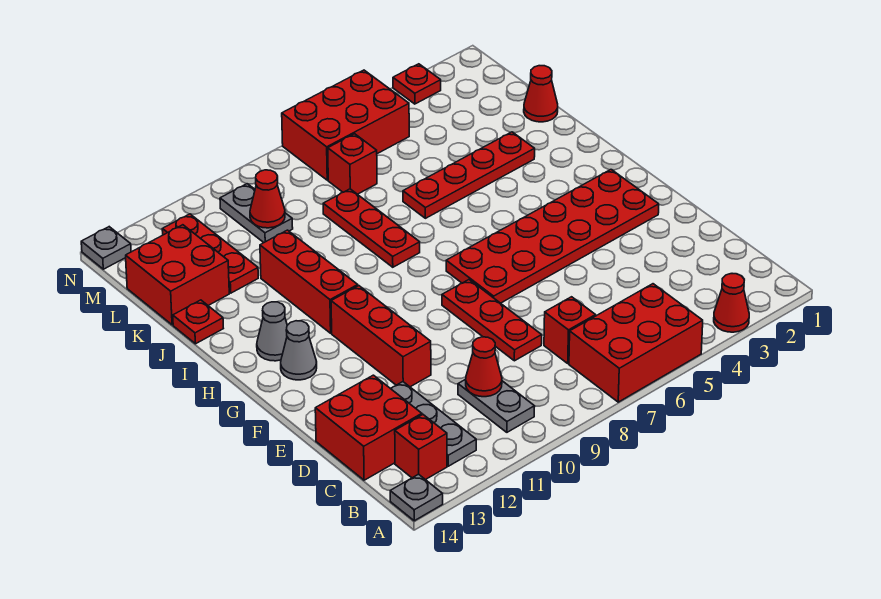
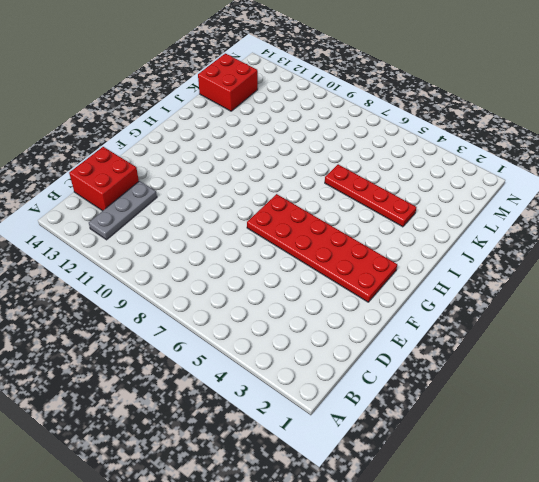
none -> red cone A3 level 1
none -> red brick A5:B7 level 1
none -> grey plate A14 level 1

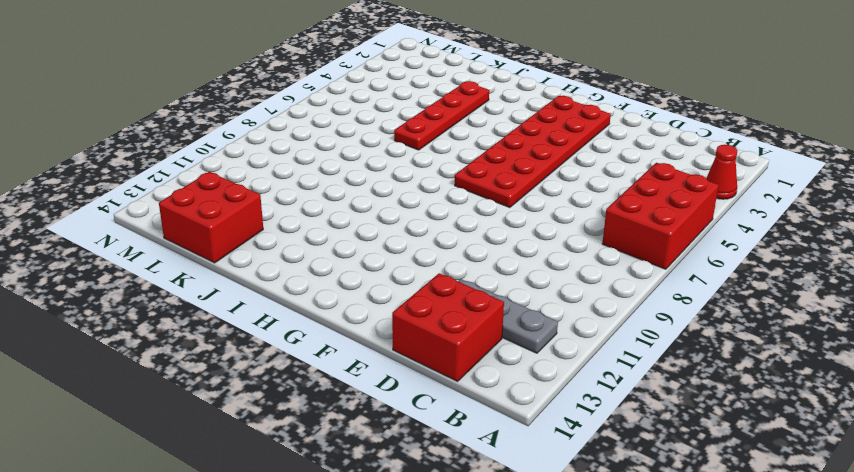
none -> grey plate A14 level 1
none -> grey plate B10:C10 level 1
none -> red brick B13 level 1

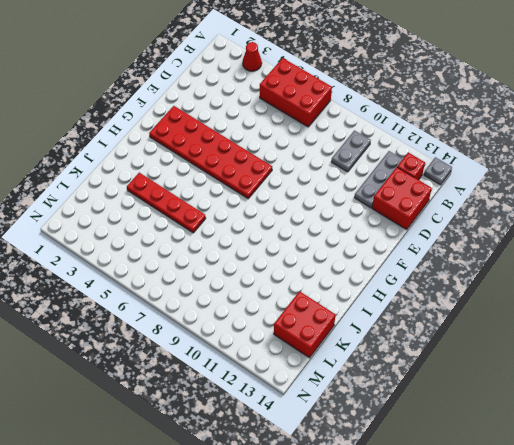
none -> red brick C7 level 1
none -> red plate D8:F8 level 1
none -> red brick E11:G11 level 1

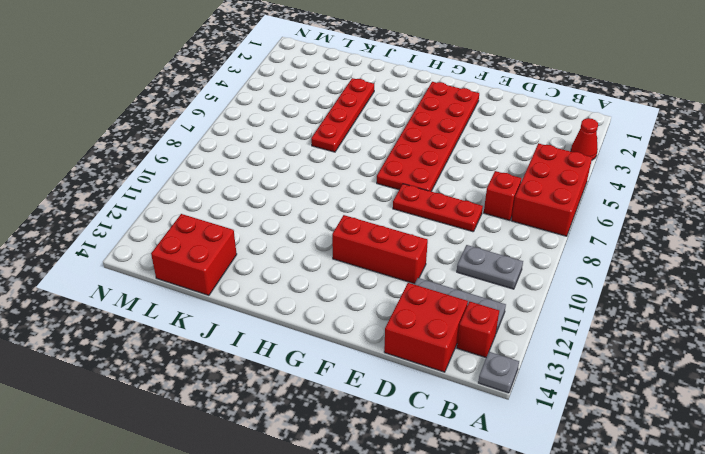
none -> grey cone G13 level 1
none -> red brick H11:J11 level 1
none -> grey cone H13 level 1

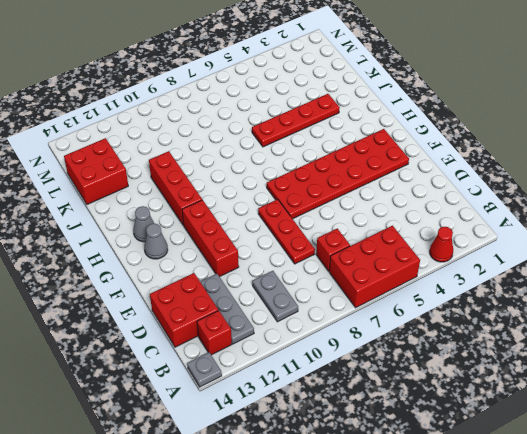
none -> red plate I8:K8 level 1
none -> red plate J14 level 1
none -> red cone K1 level 1

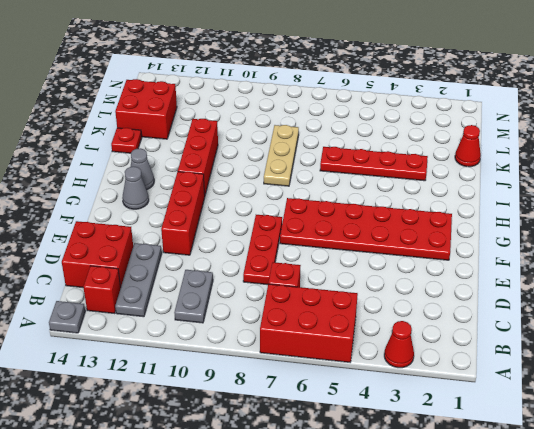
tan plate I8:K8 level 1 -> red plate I8:K8 level 1
none -> red plate K12:M12 level 1
none -> red brick L7 level 1
none -> grey plate L10:M10 level 1

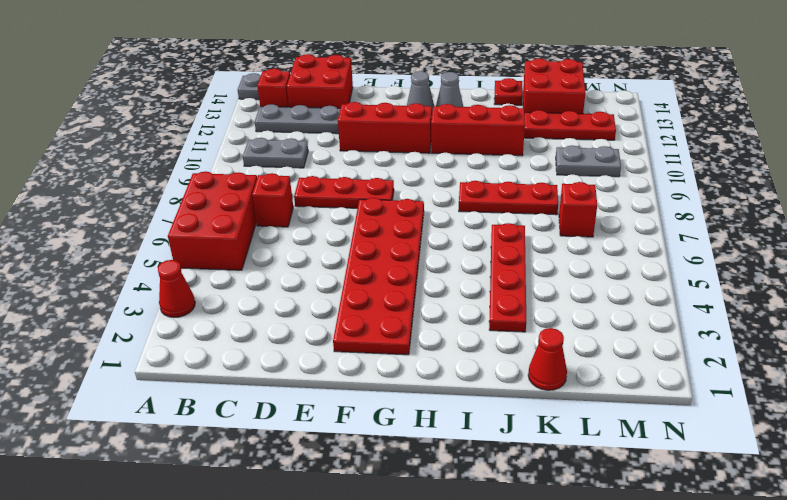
none -> red brick M5:N7 level 1
none -> red plate N3 level 1
none -> grey plate N14 level 1

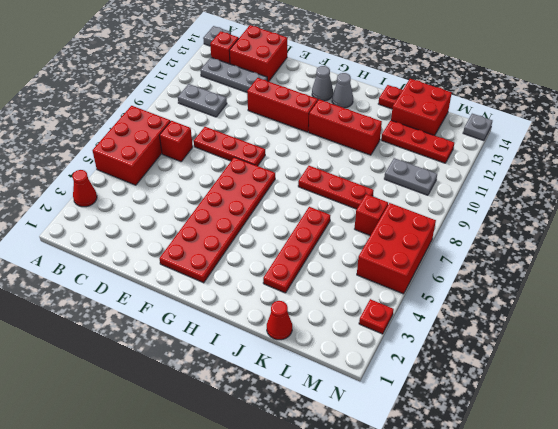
none -> red cone C10 level 2
none -> red cone L10 level 2

